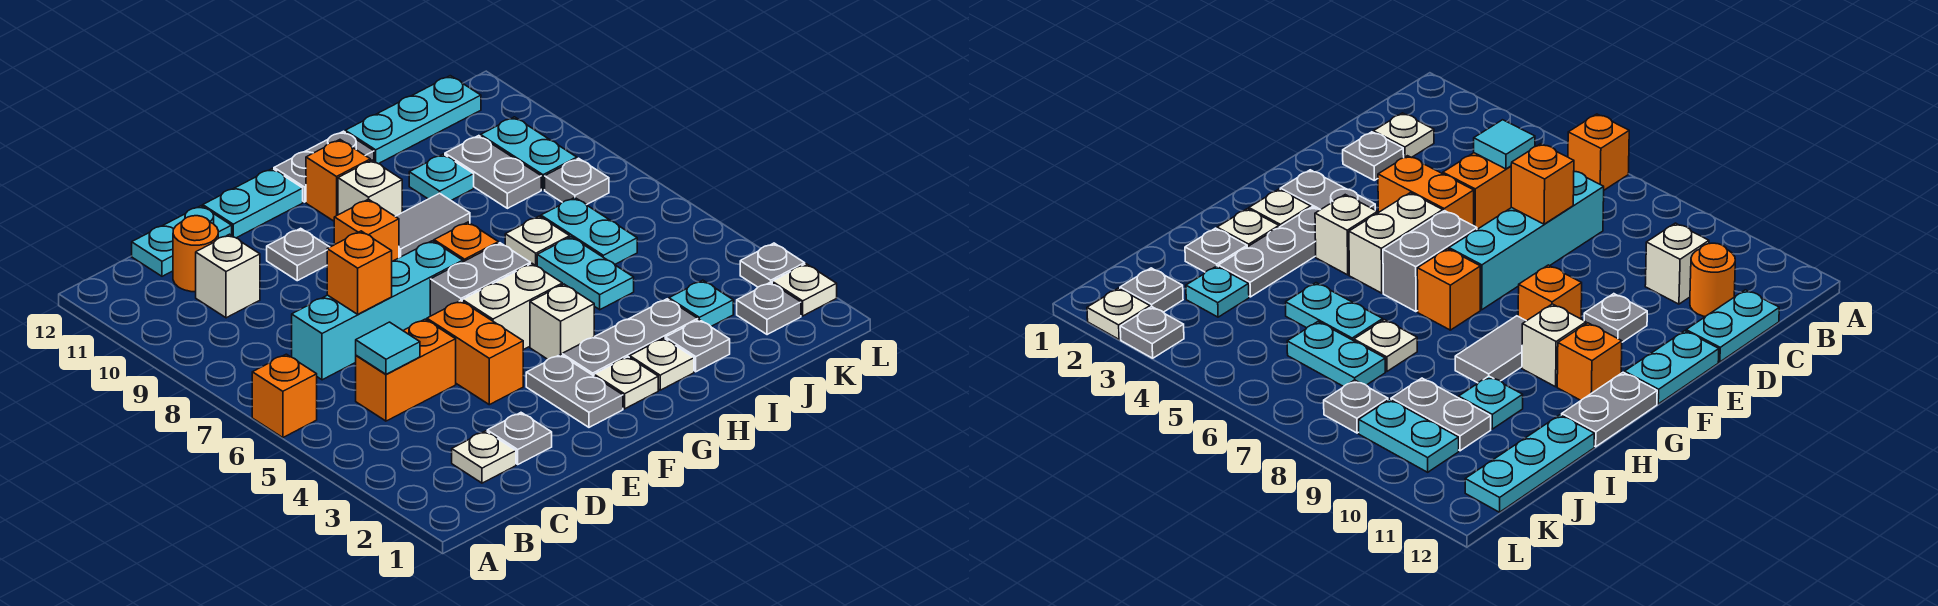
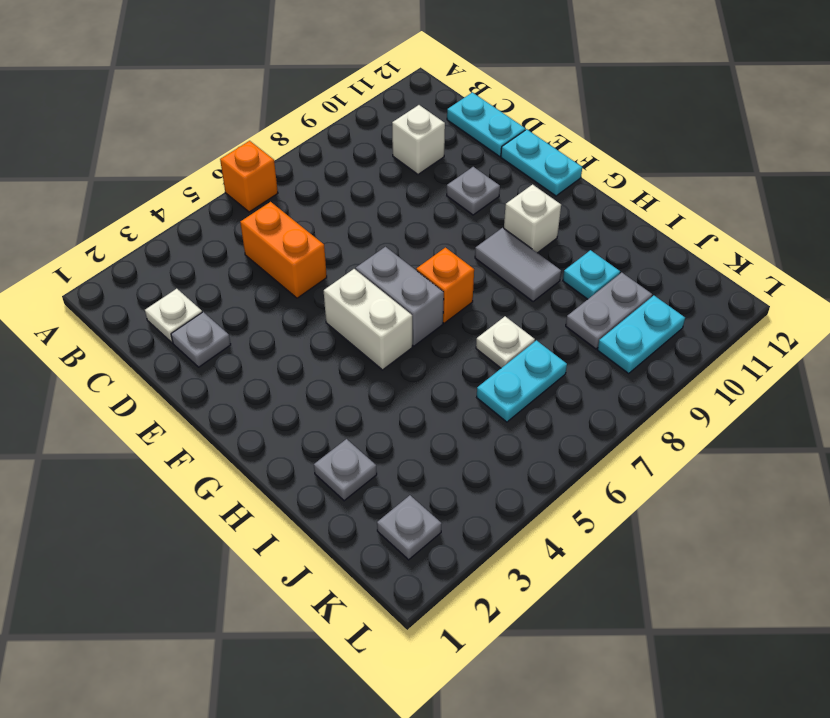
none -> cyan brick C7:F7 level 1
none -> orange round brick C11 level 1
none -> orange brick E4:E5 level 1
none -> grey plate F2:F3 level 1

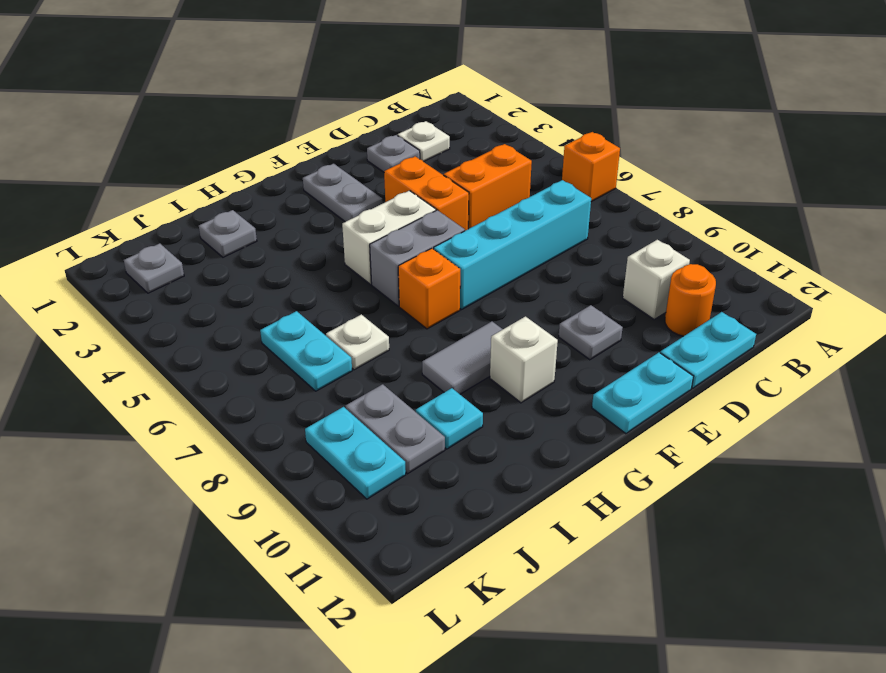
none -> orange brick F9 level 1
none -> white plate G2 level 1
none -> grey plate G3:I3 level 1
none -> white brick G4 level 1

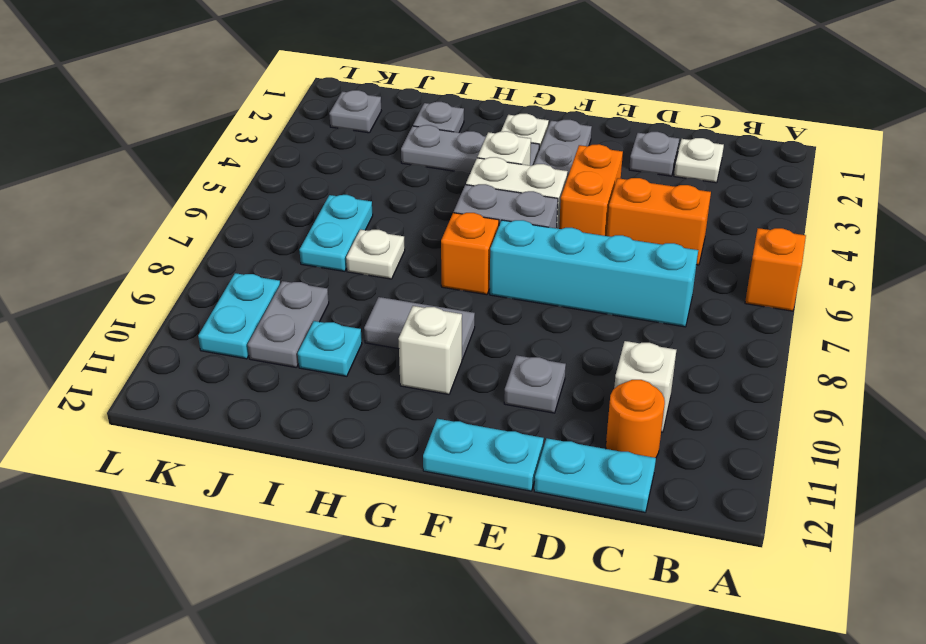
none -> orange brick F9 level 1
none -> orange brick G11 level 1
none -> grey plate G12:H12 level 1
none -> white plate H2 level 1

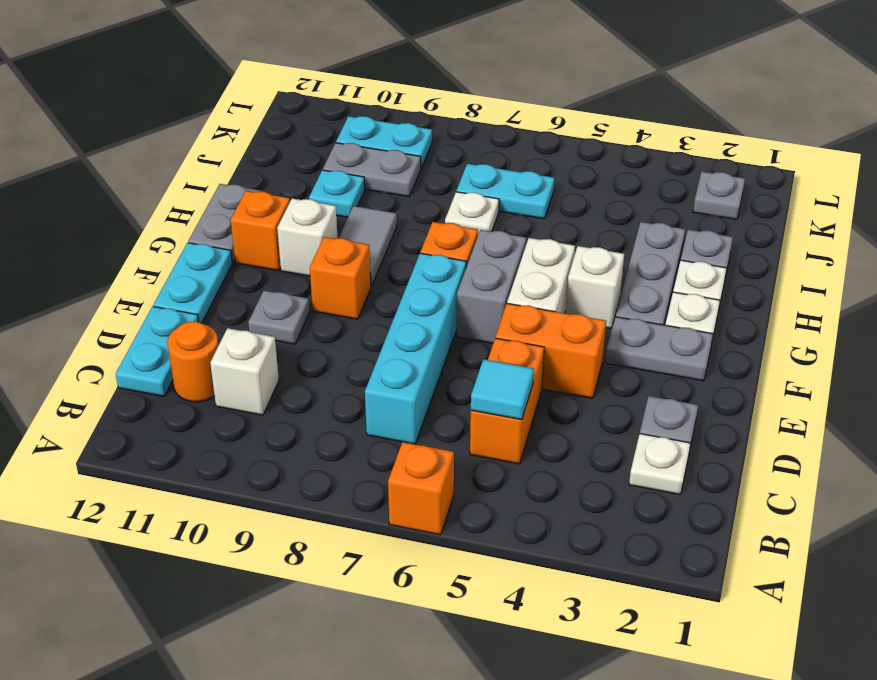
none -> cyan plate I5:I6 level 1
none -> cyan plate I12:K12 level 1
none -> cyan plate J3 level 1
none -> grey plate K8 level 1

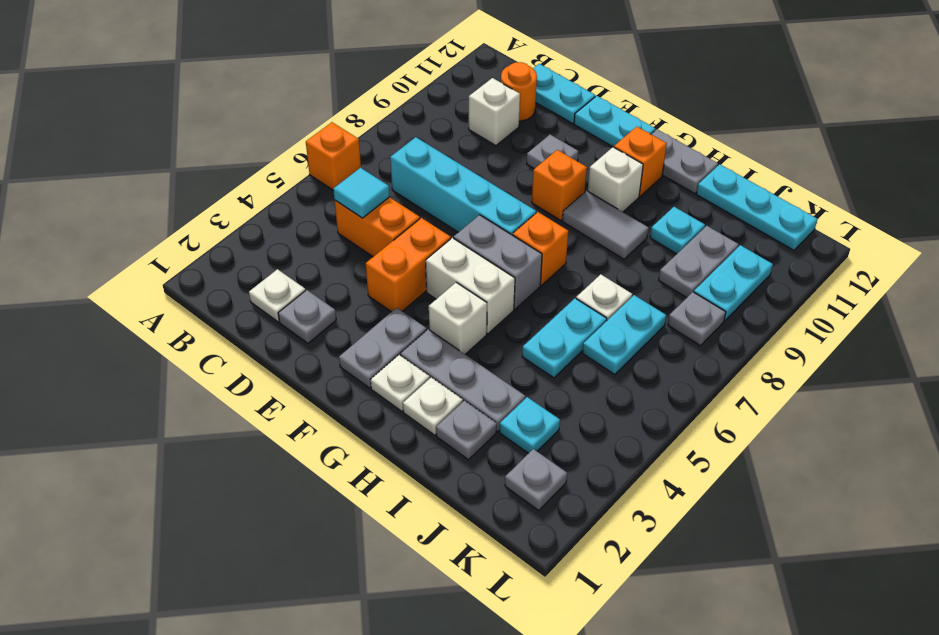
none -> white plate L2 level 1
none -> grey plate L3 level 1
none -> orange brick D7 level 2

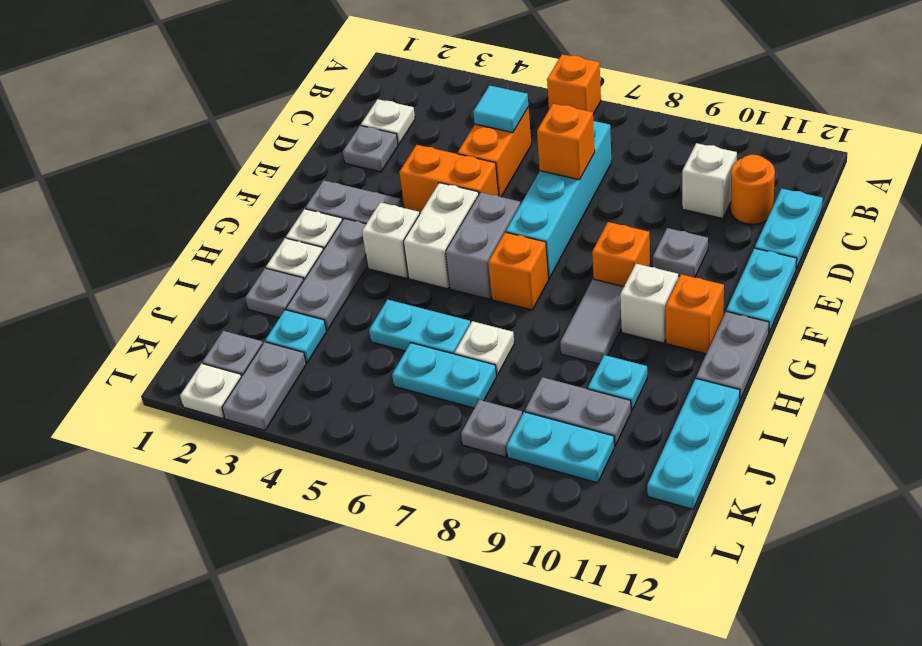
grey plate K3:L3 level 1 -> grey plate L3 level 1

